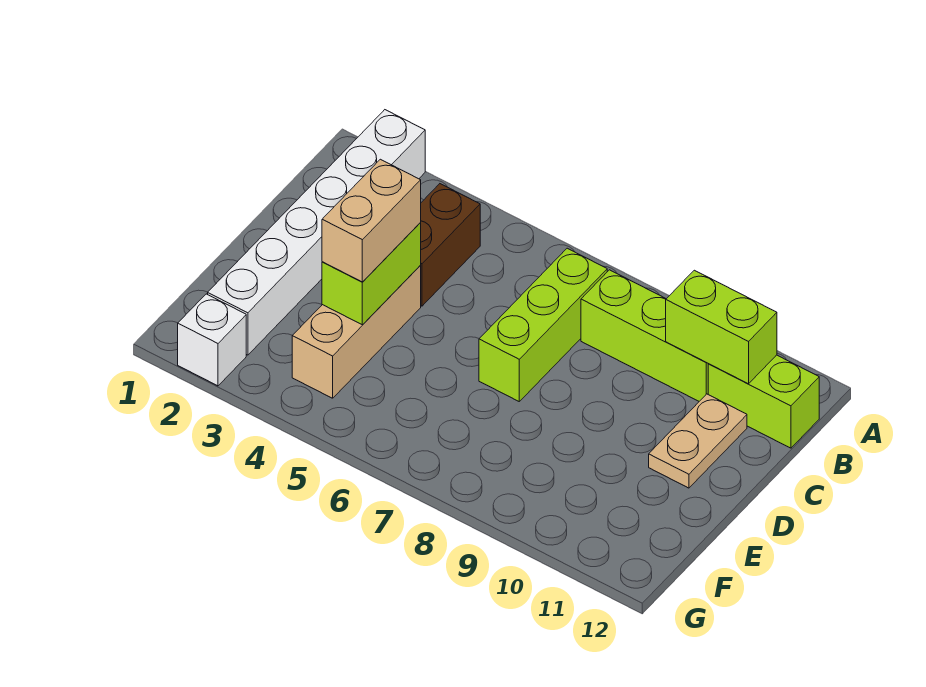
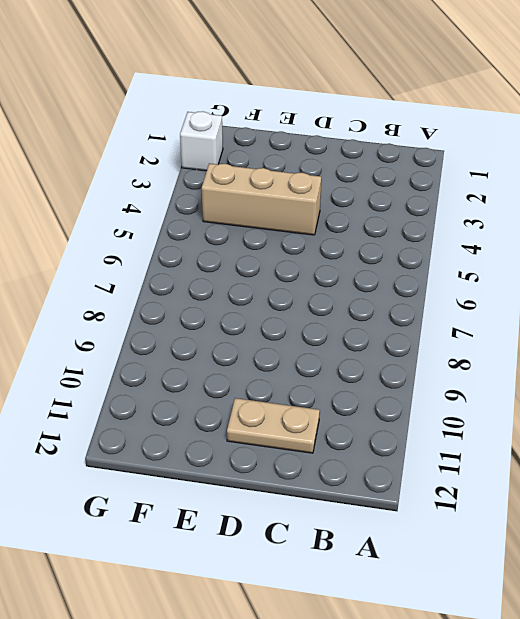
none -> white brick A2:F2 level 1
none -> brown brick B4:C4 level 1

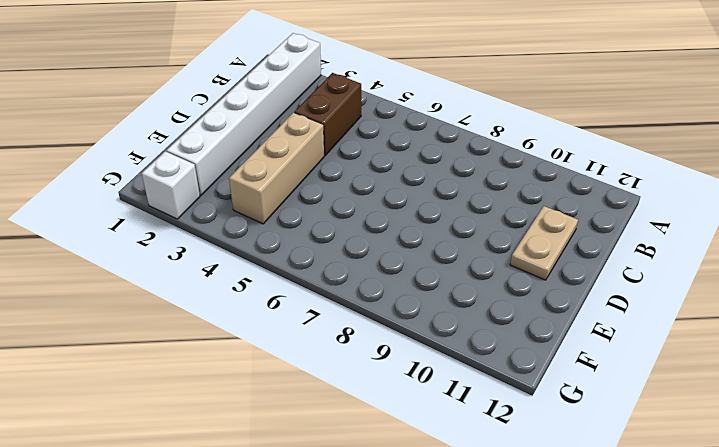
none -> lime brick B7:D7 level 1
none -> lime brick B8:B10 level 1

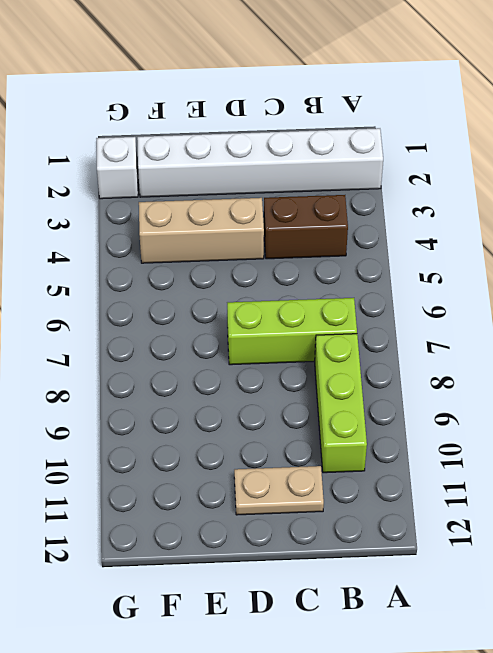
none -> lime brick B11:B12 level 1
none -> lime brick B10:B11 level 2

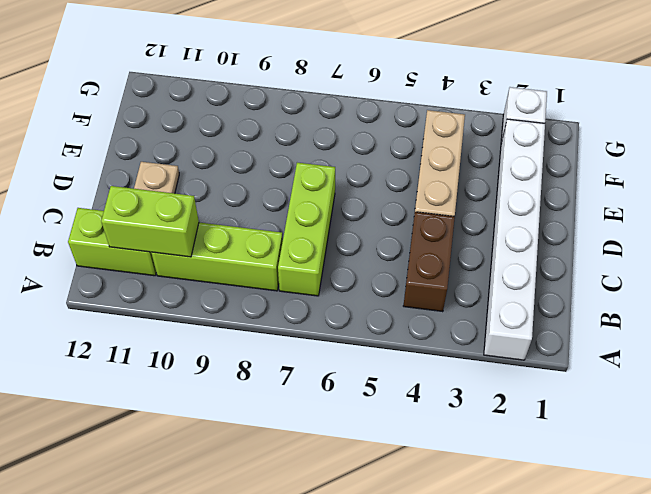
none -> lime brick D4:E4 level 2
none -> tan brick D4:E4 level 3

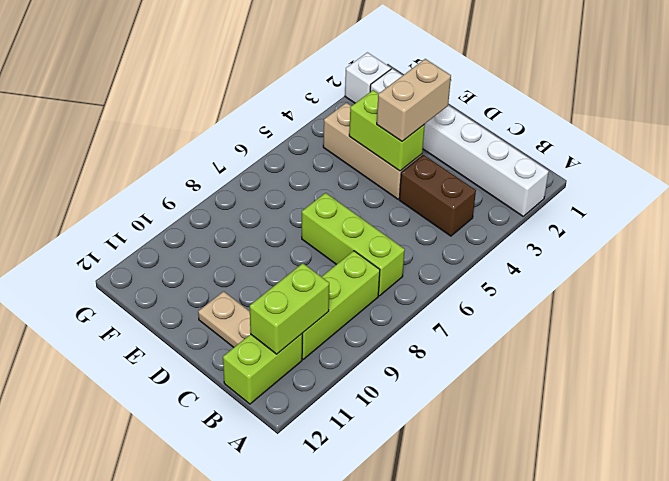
tan brick D3:D4 level 3 -> tan brick D4:E4 level 3

